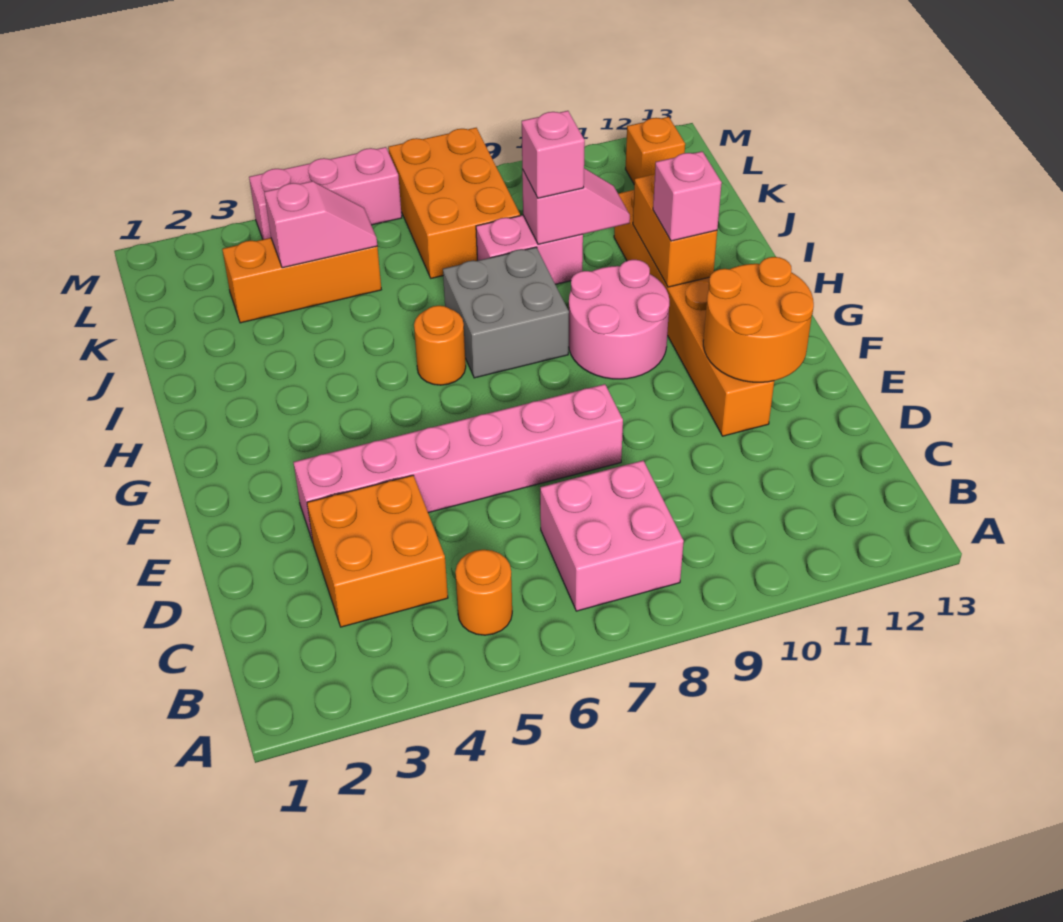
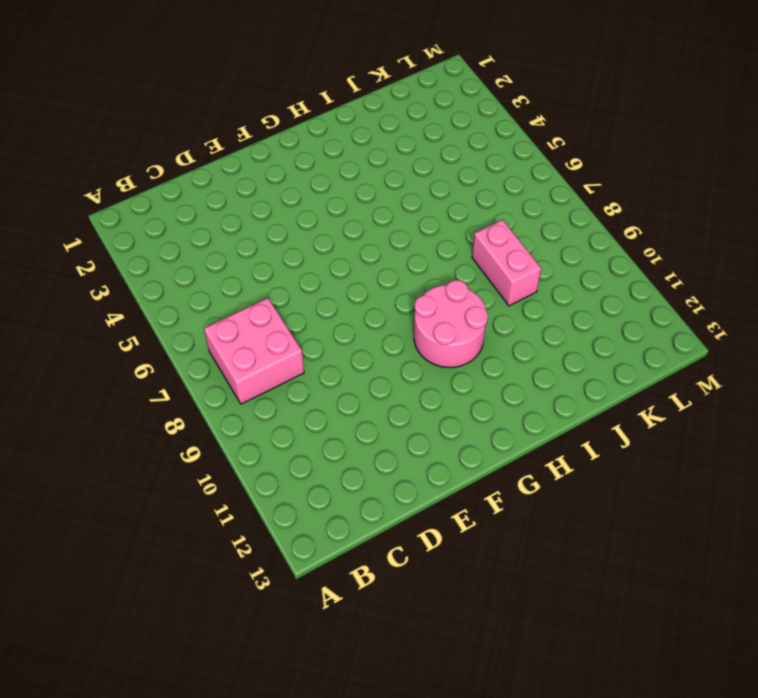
none -> orange round brick B5 level 1
none -> orange brick C3:D4 level 1
none -> pink brick E3:E8 level 1

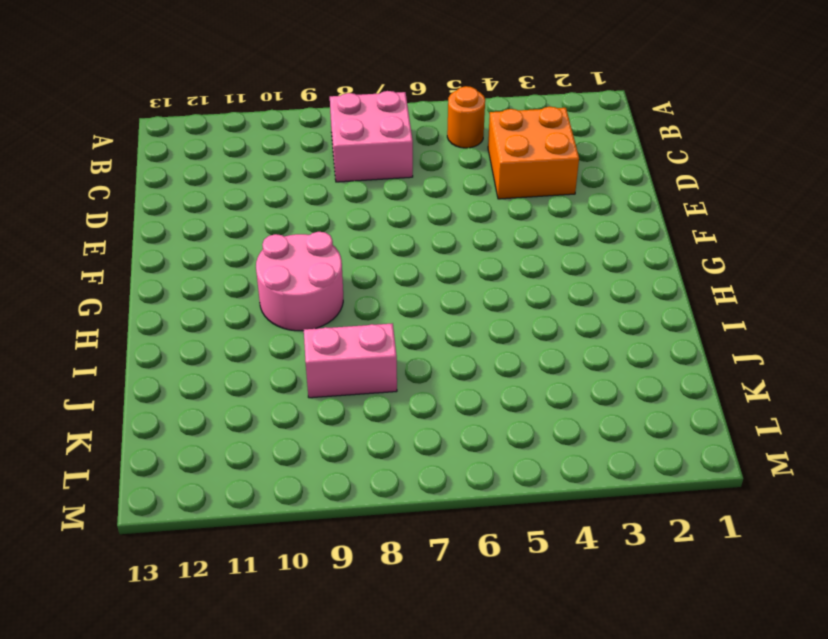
none -> pink brick E3:E8 level 1
none -> orange brick E11:J11 level 1
none -> orange round brick H6 level 1

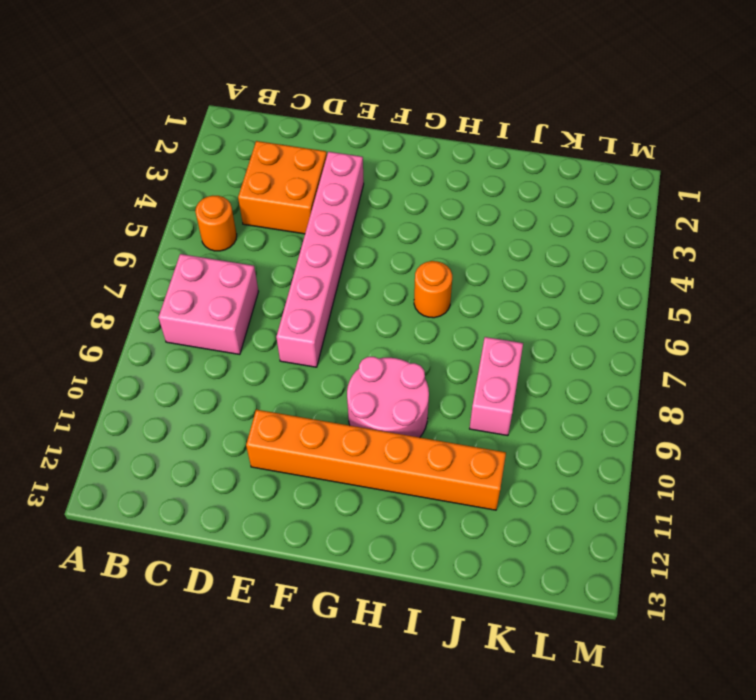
none -> grey brick H7:I8 level 1
none -> orange brick K3:K5 level 1
none -> orange brick K7:M8 level 1

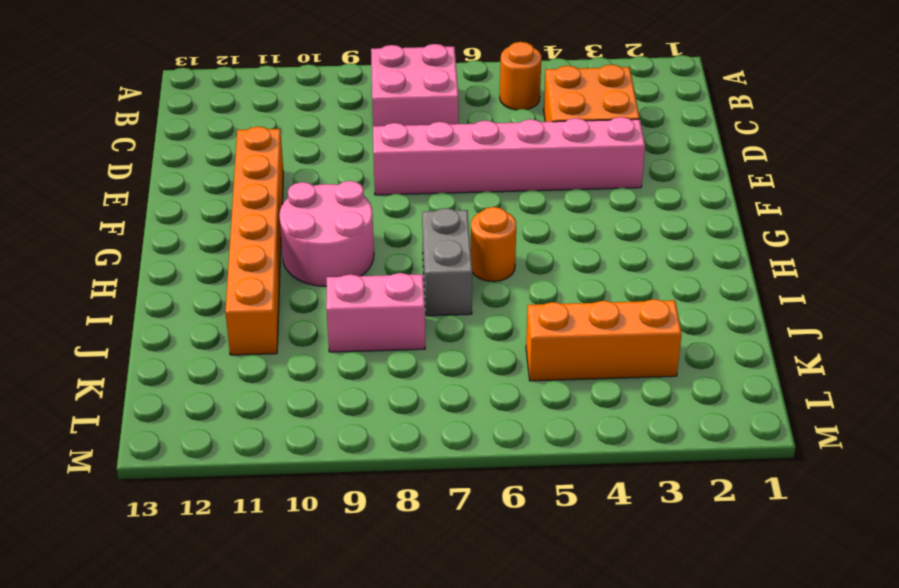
grey brick H7:I7 level 1 -> grey brick H7:I8 level 1
none -> orange brick K7:M8 level 1
none -> orange brick L12 level 1
none -> pink brick M4:M6 level 1

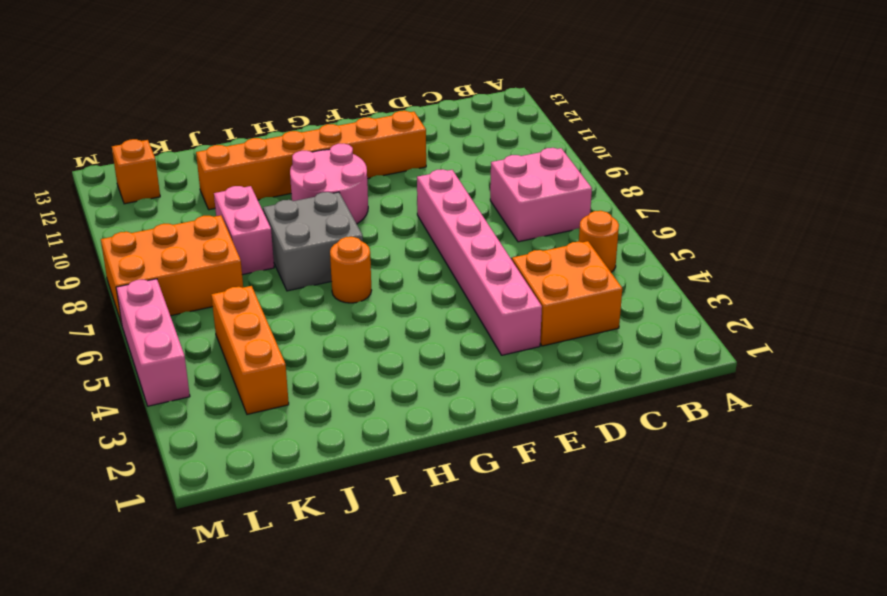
none -> orange round brick E11:F12 level 2
none -> orange brick H11:I11 level 2
none -> pink slope J9:J10 level 2 top 9

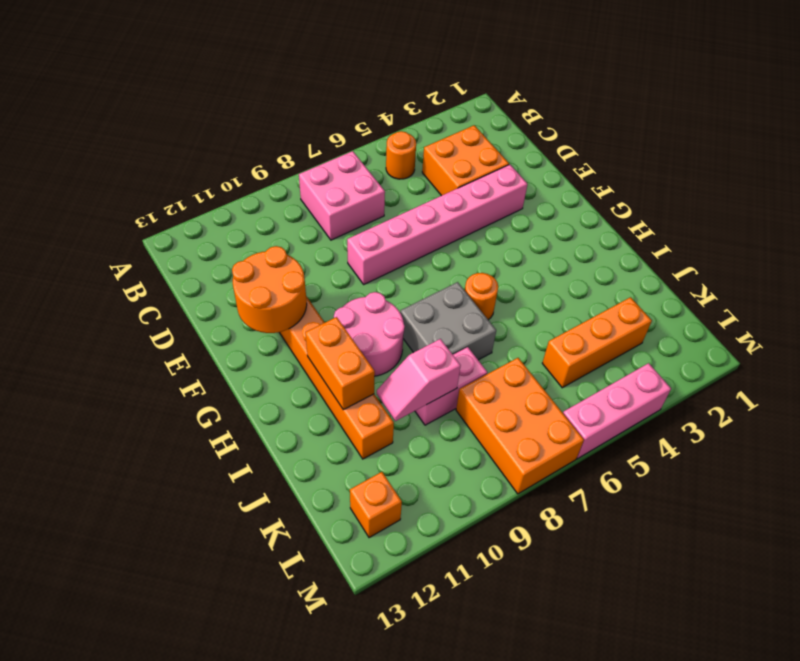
none -> pink slope K4:K5 level 2 top 4
none -> pink brick H11 level 3
none -> pink brick J9 level 3

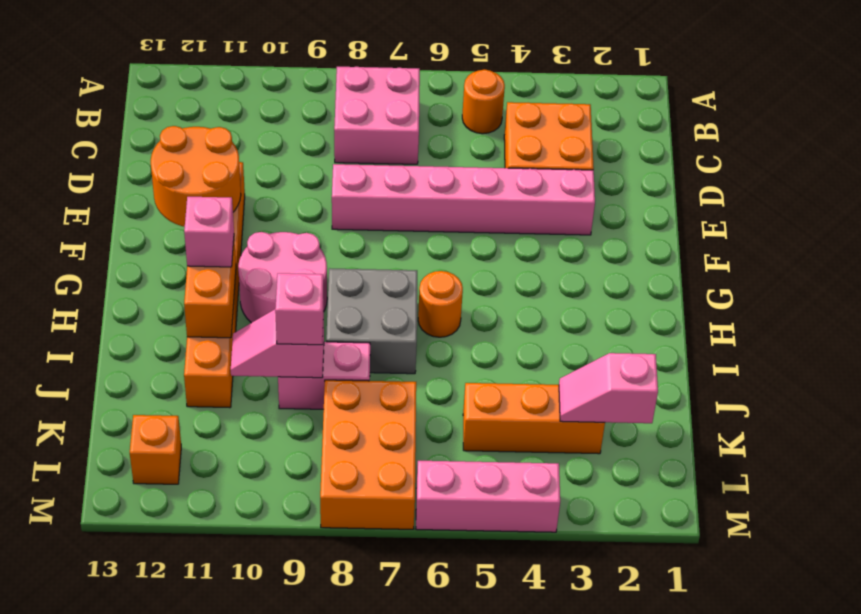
pink slope K2:K3 level 2 top 2 -> pink slope K4:K5 level 2 top 4

